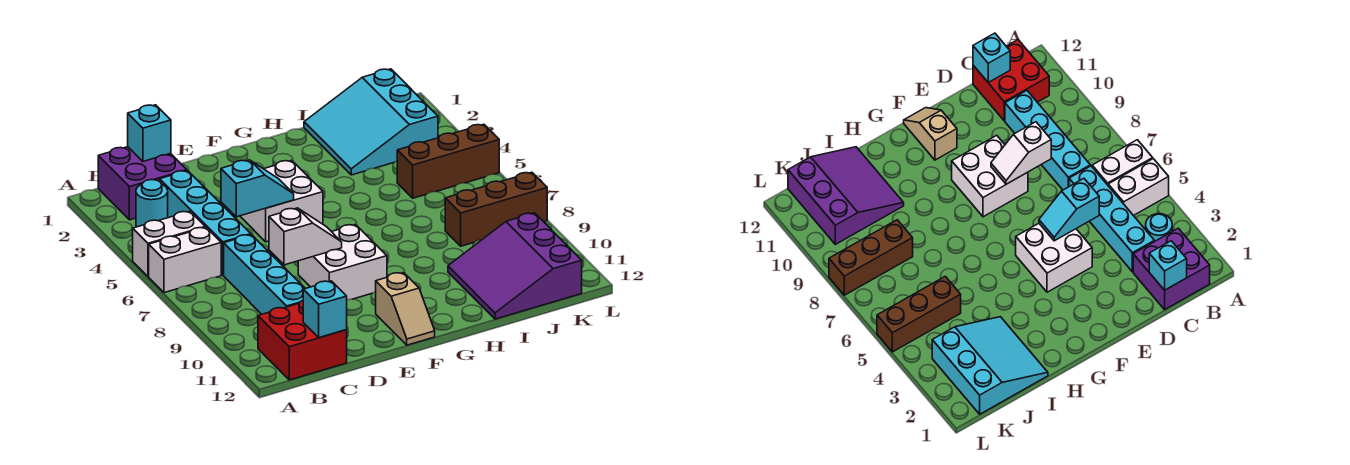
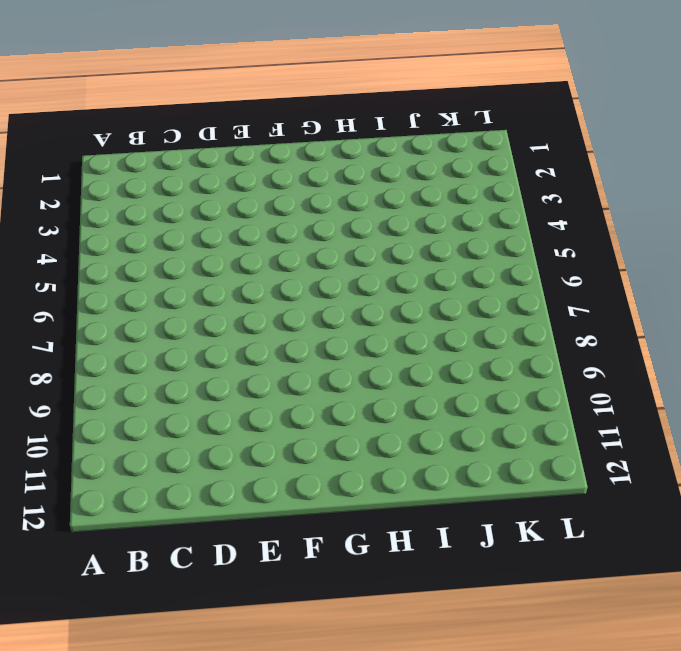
none -> white brick A5:B5 level 1
none -> white brick A6:B6 level 1
none -> purple brick B1:C2 level 1

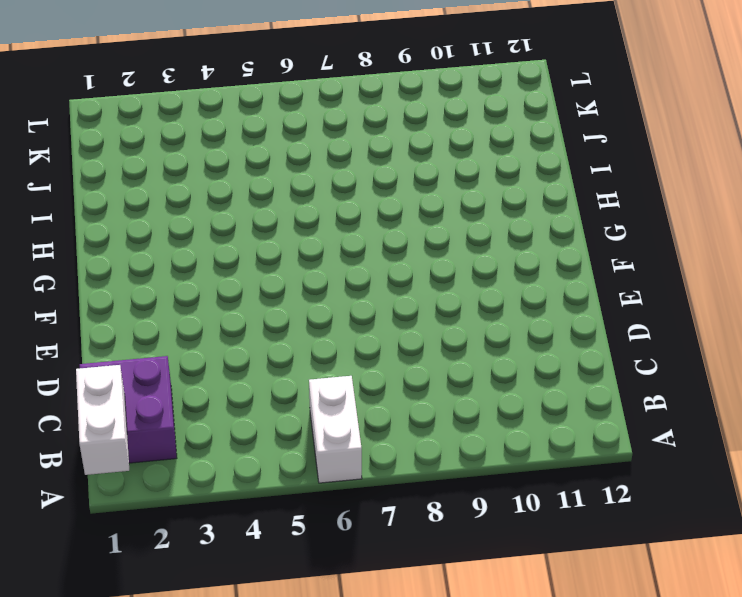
white brick A1:B1 level 2 -> white brick A5:B5 level 1
none -> cyan round brick B3 level 1
none -> red brick B11:C12 level 1
none -> cyan brick C3:C6 level 1

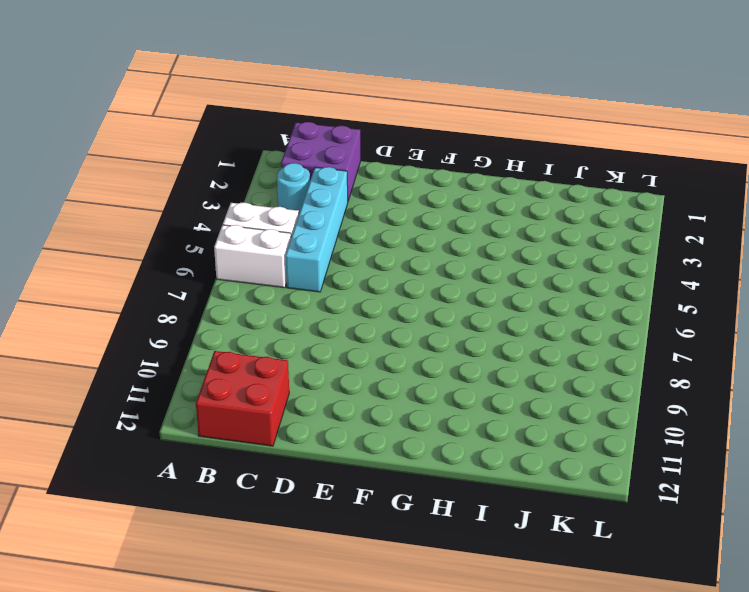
none -> cyan brick C7:C10 level 1
none -> white brick E4:F5 level 1
none -> white brick E8:F9 level 1

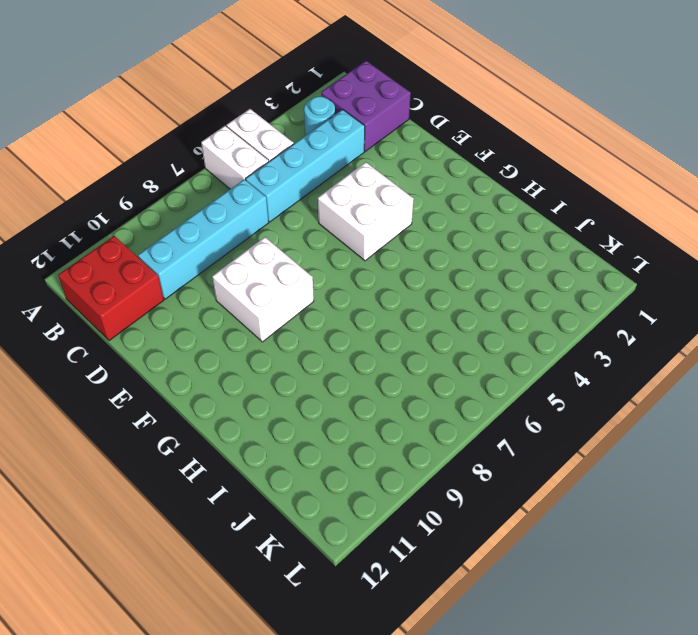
none -> tan slope F11:F12 level 1 top 11
none -> cyan slope I1:K3 level 1 top K
none -> purple slope I10:K12 level 1 top K

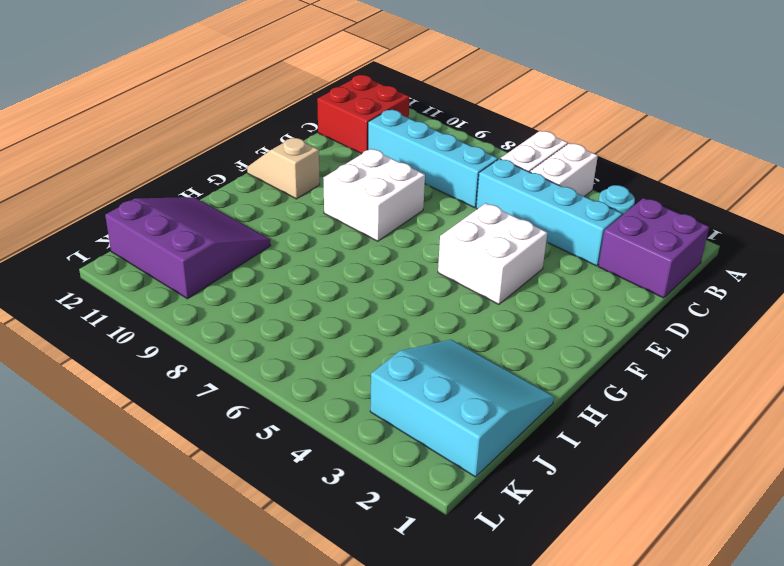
none -> brown brick J5:L5 level 1
none -> brown brick J8:L8 level 1
none -> cyan brick C1 level 2

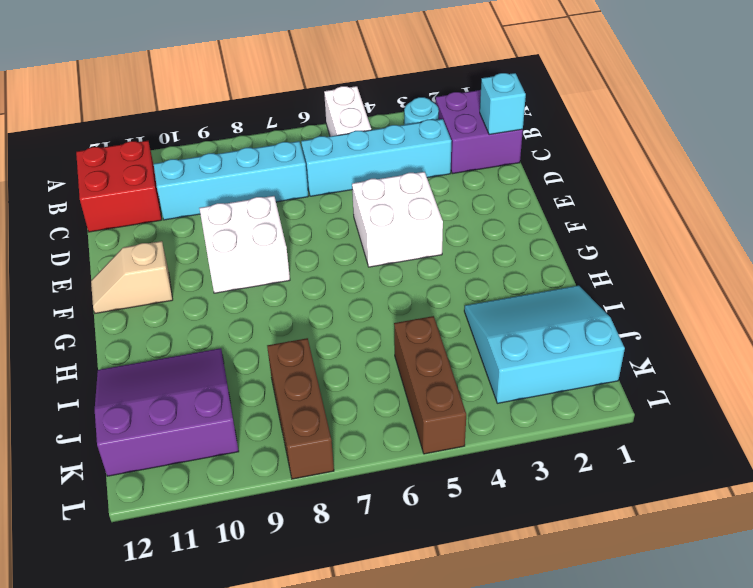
none -> white brick A6:B6 level 1
none -> cyan brick C12 level 2
none -> cyan slope D5:E5 level 2 top D

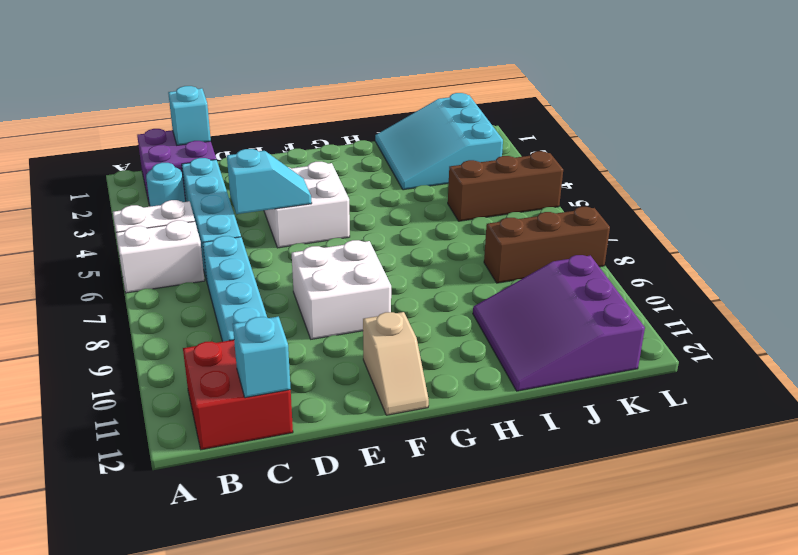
none -> white slope D8:E8 level 2 top D

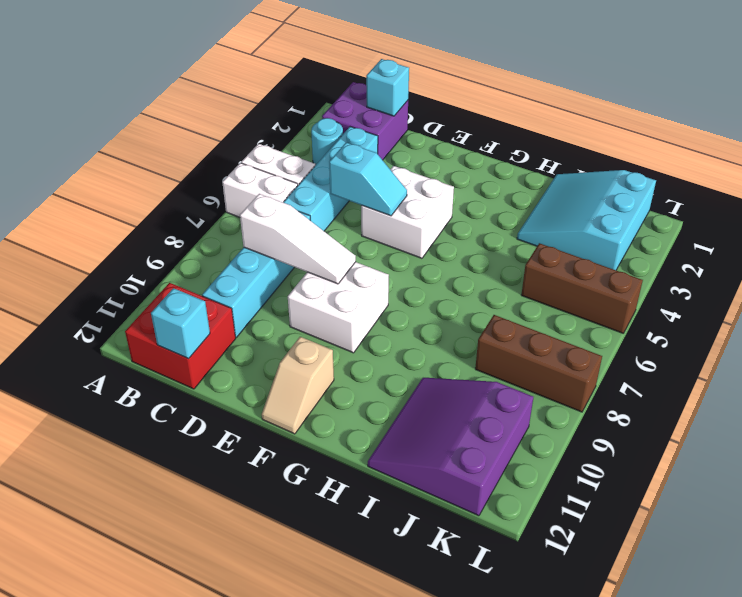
white slope C8:E8 level 2 top C -> white slope D8:E8 level 2 top D

